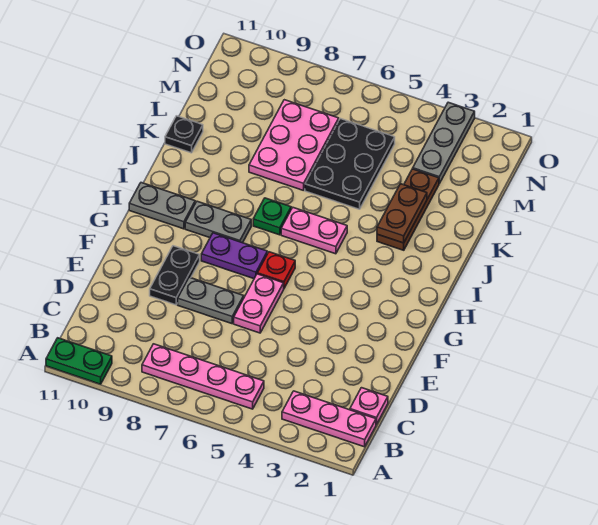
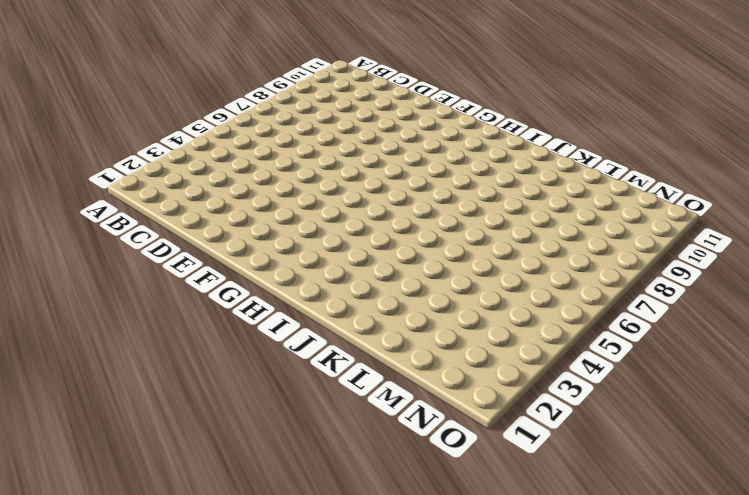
none -> green plate A10:A11 level 1
none -> pink plate B1:B3 level 1
none -> pink plate B5:B8 level 1

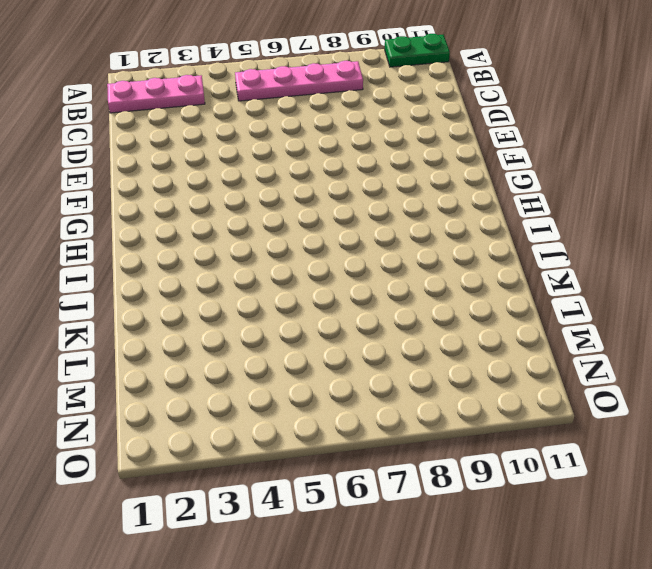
none -> pink plate C1 level 1
none -> pink plate E6:F6 level 1
none -> grey plate E7:E8 level 1

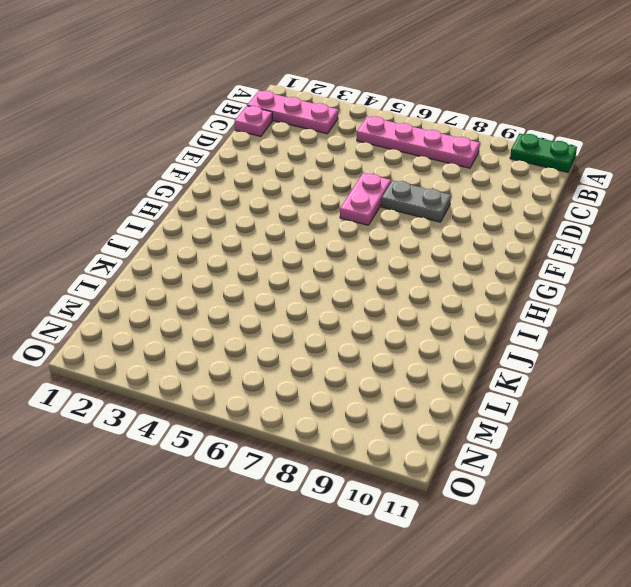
none -> black plate E9:F9 level 1
none -> red plate G6 level 1
none -> purple plate G7:G8 level 1

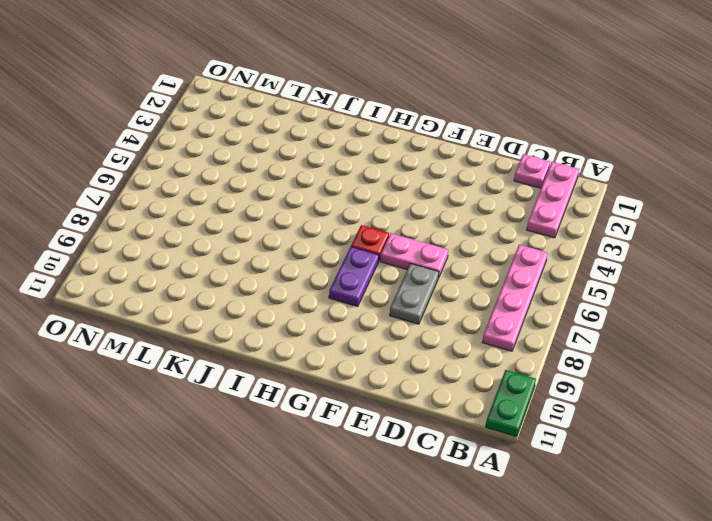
none -> black plate E9:F9 level 1
none -> grey plate H8:H9 level 1
none -> grey plate H10:H11 level 1

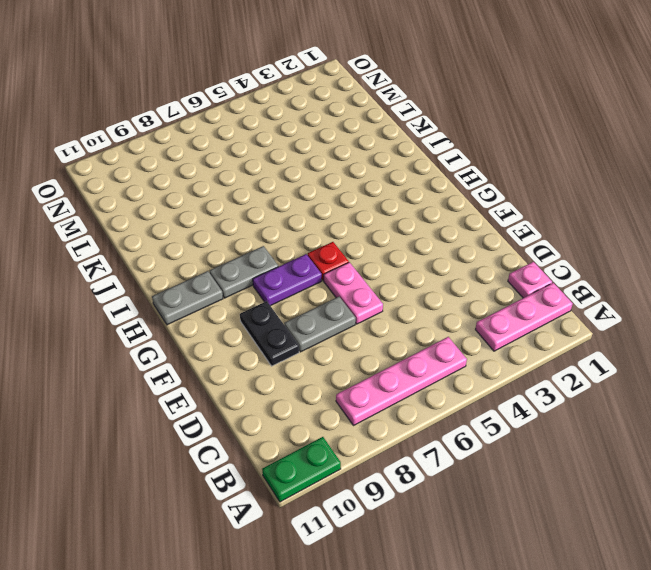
none -> pink plate I5:I6 level 1
none -> green plate I7 level 1
none -> brown plate J3:L3 level 1

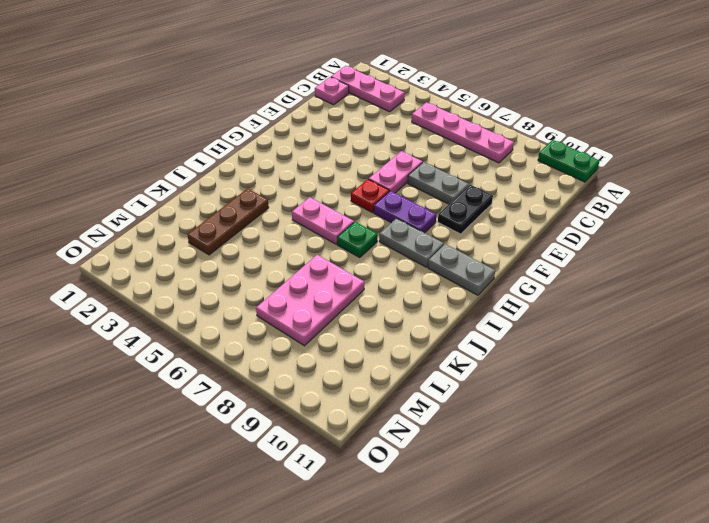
none -> black plate K5:M6 level 1
none -> black plate K11 level 1
none -> grey plate M3:O3 level 1

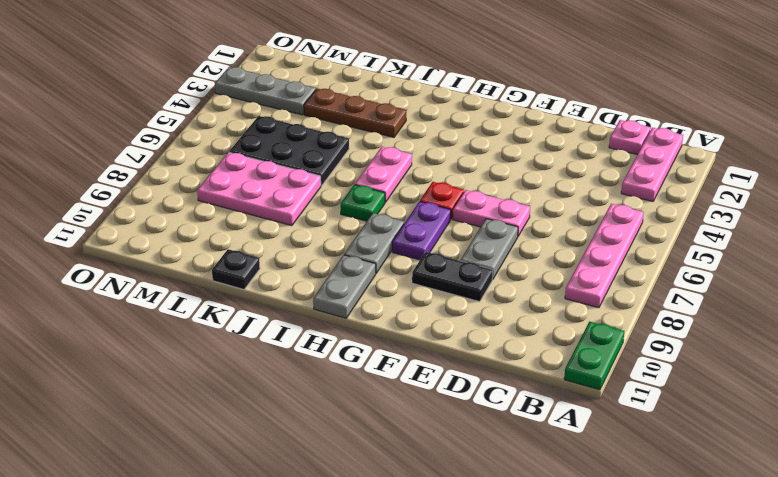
none -> brown plate J3:K3 level 2

